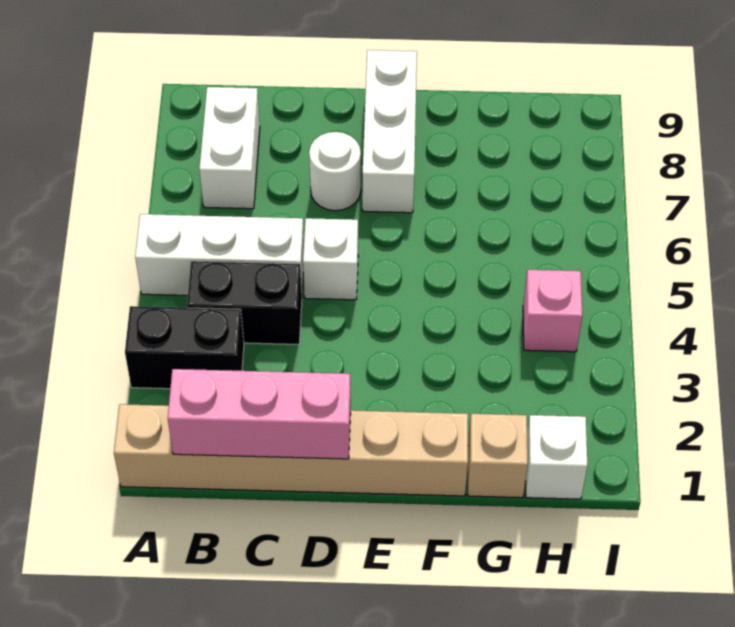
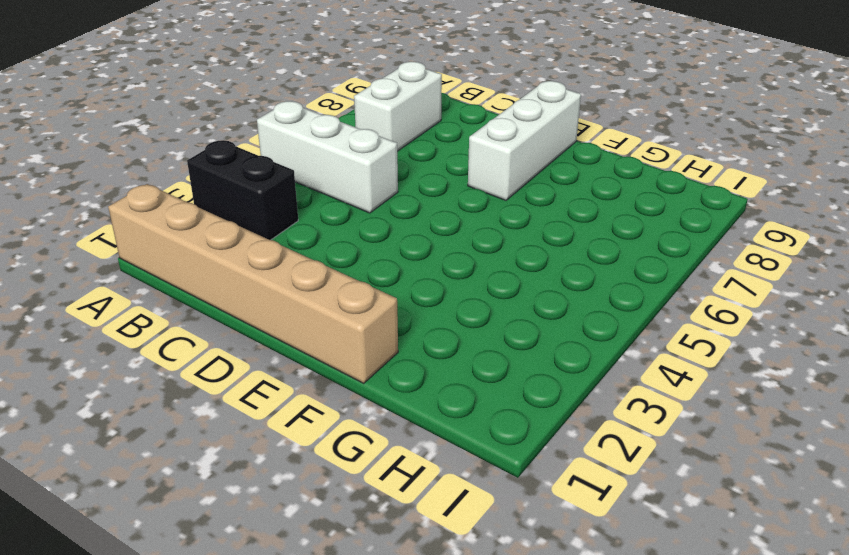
none -> black brick B4:C4 level 1
none -> white brick D5 level 1
none -> white round brick D7 level 1

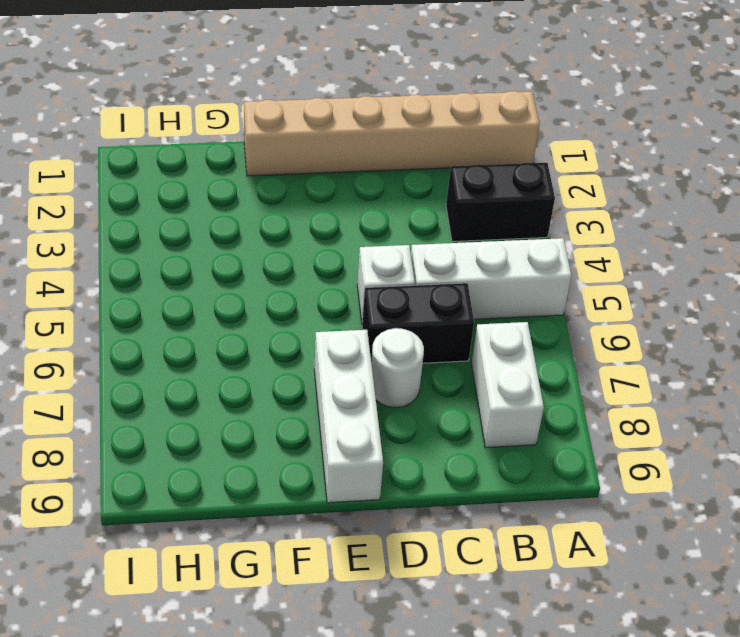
black brick C6:D6 level 1 -> black brick B4:C4 level 1
none -> tan brick G1 level 1
none -> white brick H1 level 1
none -> pink brick H4 level 1

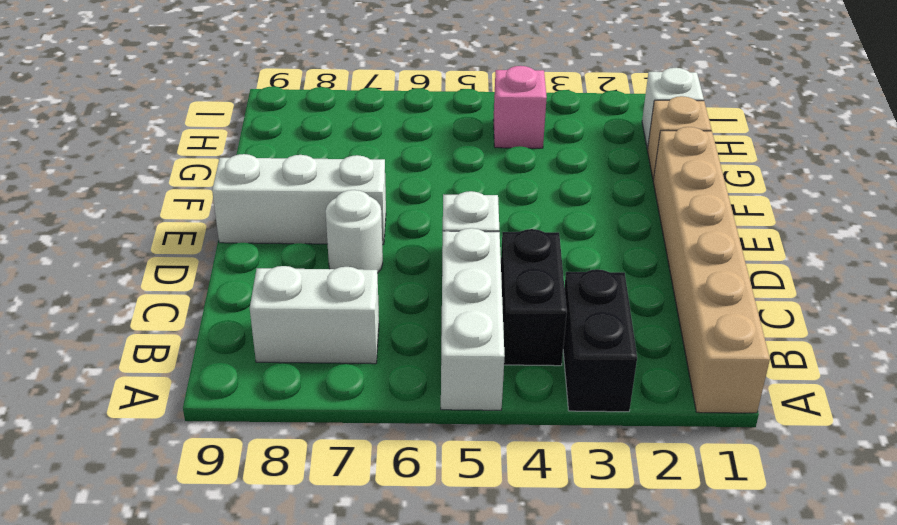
none -> pink brick B1:D1 level 2

